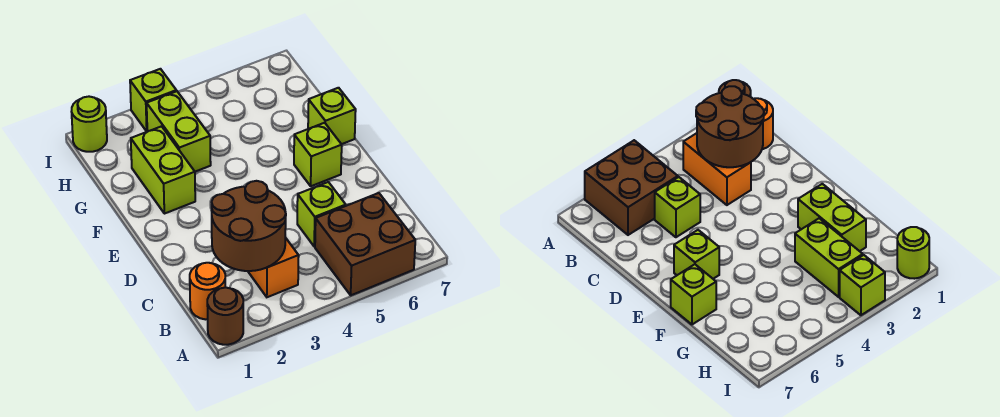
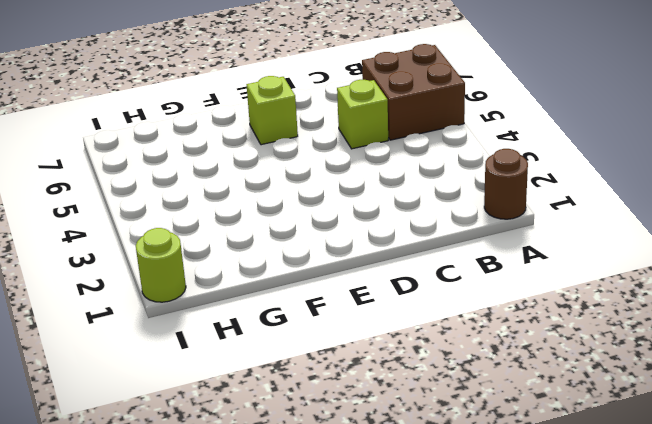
none -> orange round brick B1 level 1
none -> orange brick B3:C3 level 1
none -> lime brick F2:G2 level 1

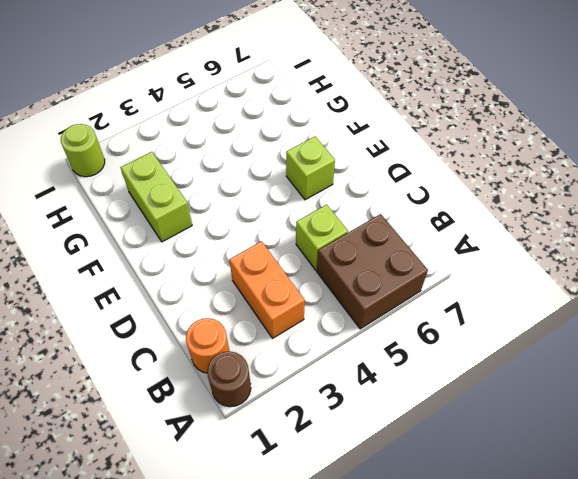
none -> lime brick F7 level 1
none -> lime brick G3:H3 level 1
none -> lime brick I3 level 1

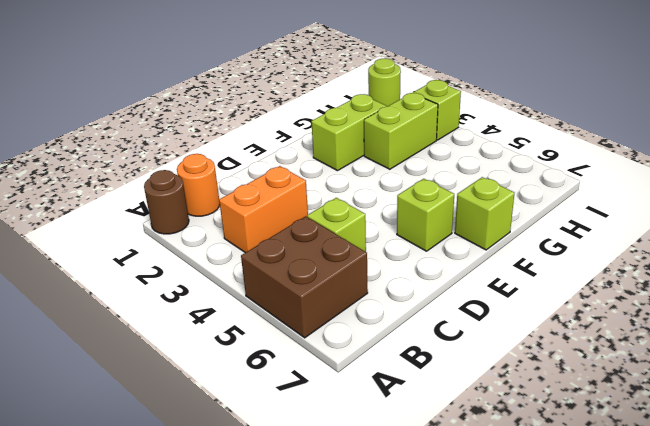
none -> brown round brick B2:C3 level 2

